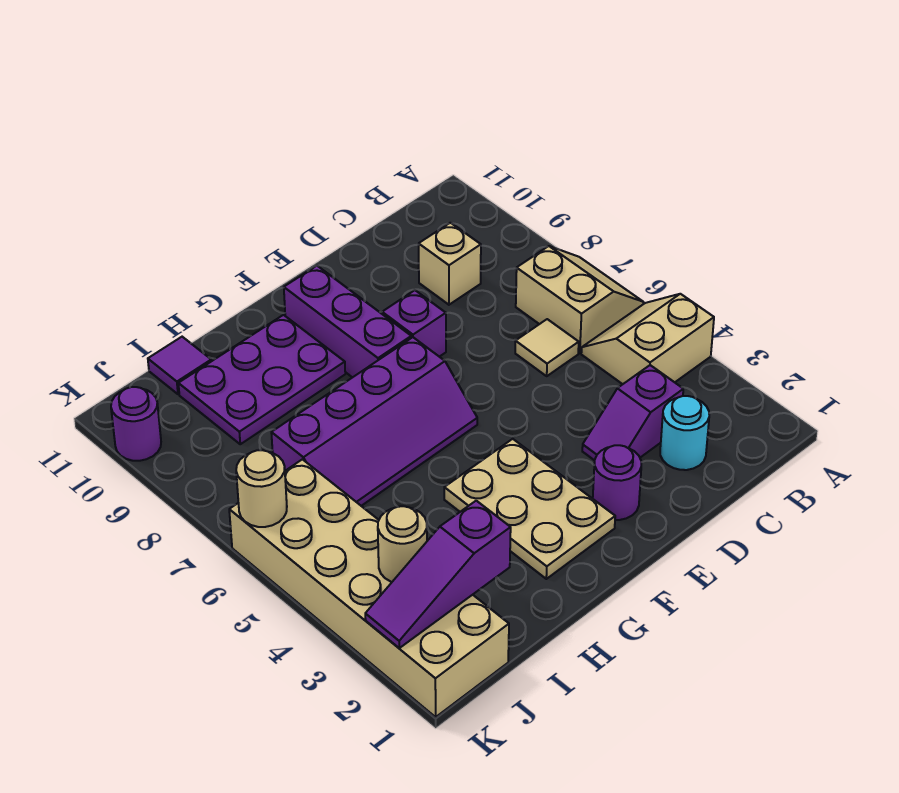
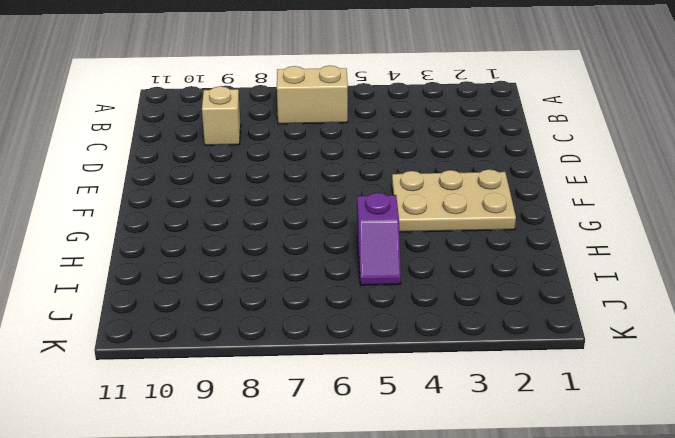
purple slope H5:I5 level 1 top H -> purple slope C3:D3 level 1 top C
none -> tan slope A4:B5 level 1 top 4
none -> cyan round brick C2 level 1
none -> tan tile C6 level 1

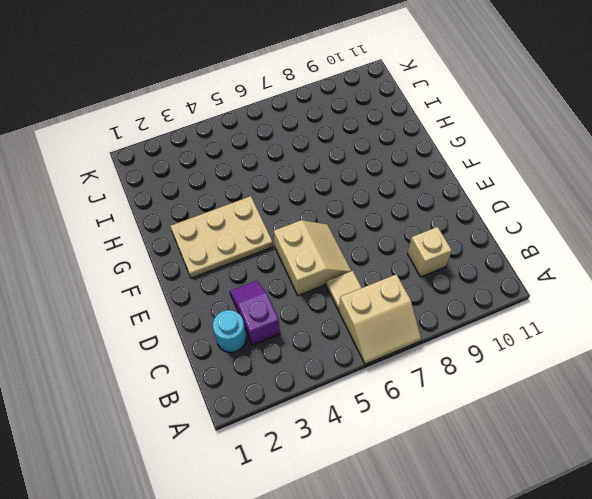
tan slope D5:E6 level 1 top 5 -> tan slope A4:B5 level 1 top 4
none -> purple round brick E2 level 1
none -> purple brick E8 level 1
none -> purple slope F6:I7 level 1 top 7

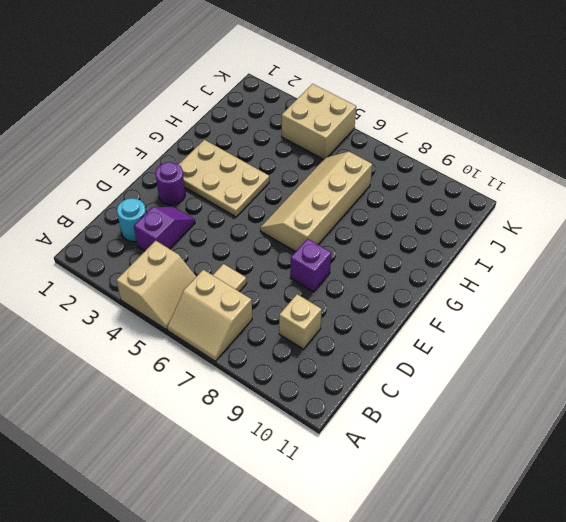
tan slope F6:I7 level 1 top 7 -> purple slope F6:I7 level 1 top 7
tan brick J4:K5 level 1 -> tan brick J1:K6 level 1
none -> purple brick F8:F10 level 1
none -> purple plate G9:I10 level 1
none -> purple tile I11 level 1

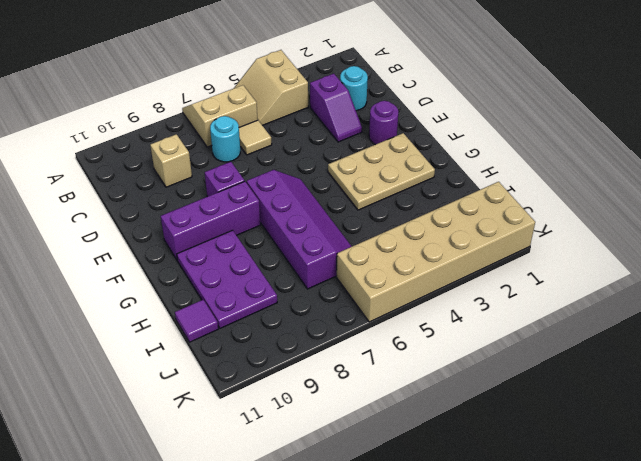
cyan round brick C7 level 1 -> none
none -> purple round brick K10 level 1
none -> purple slope I2:K2 level 2 top I
none -> tan round brick J3 level 2

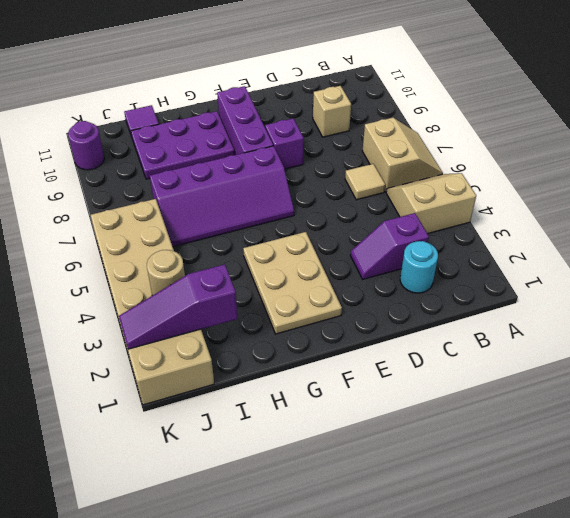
none -> purple round brick E2 level 1
none -> tan round brick K6 level 2

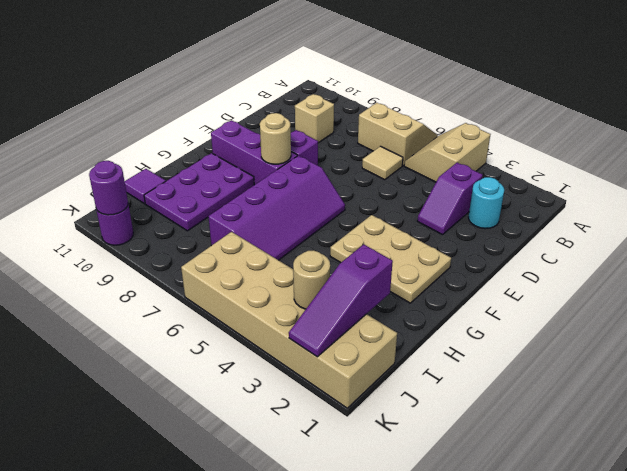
tan round brick F8 level 2 -> tan round brick K6 level 2
purple round brick K10 level 2 -> purple round brick E2 level 1

